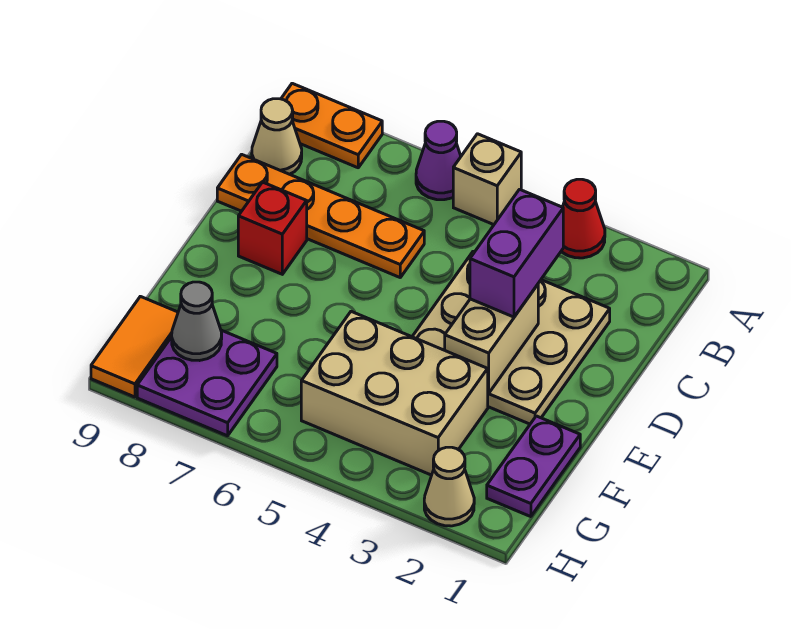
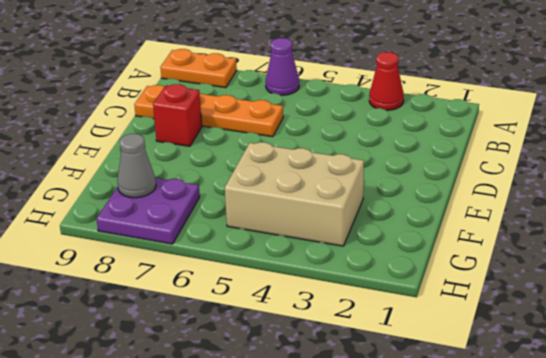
none -> tan brick A5 level 1
none -> tan cone B9 level 1
none -> tan plate C2:E4 level 1

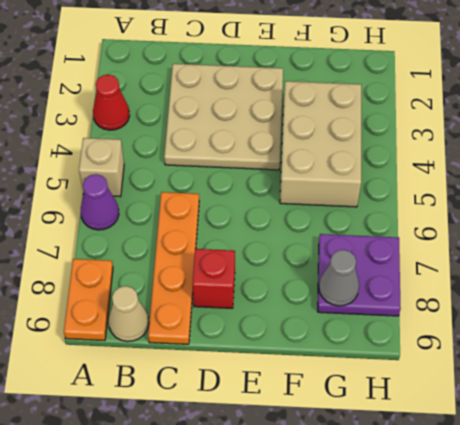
none -> purple plate F1:G1 level 1
none -> orange tile G9:H9 level 1
none -> tan cone H2 level 1

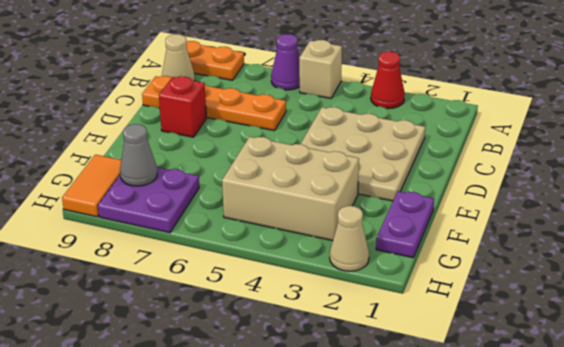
none -> tan brick D3:E3 level 2
none -> purple brick C3:D3 level 3

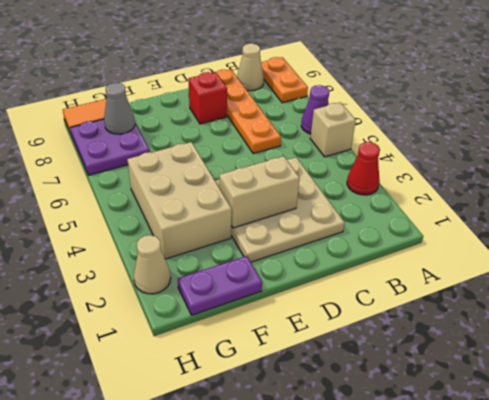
none -> purple brick C3:D3 level 3

